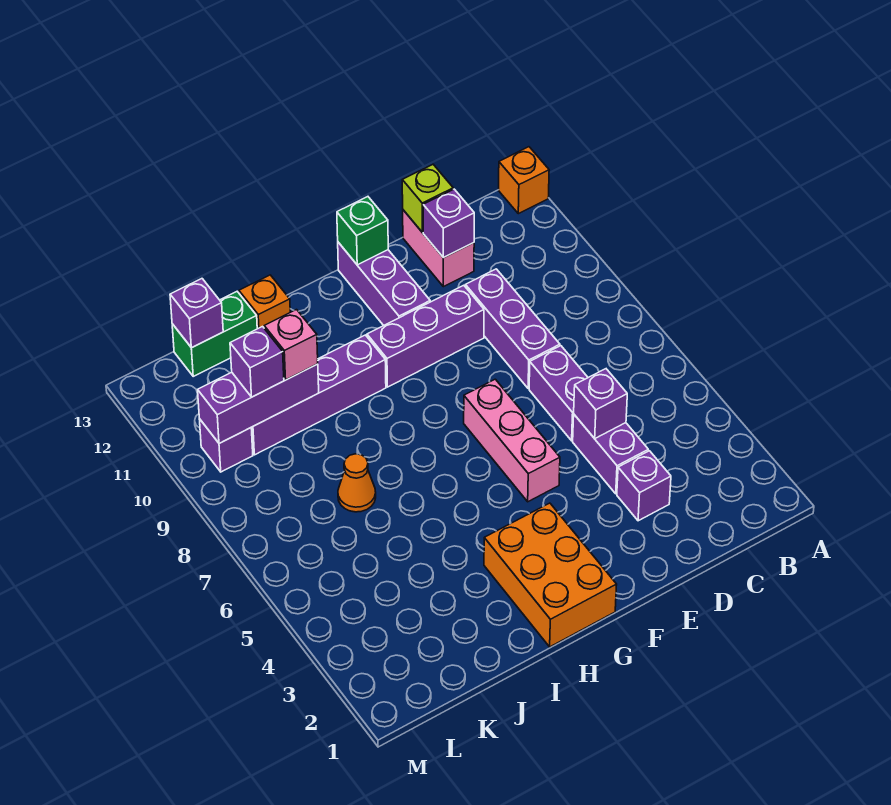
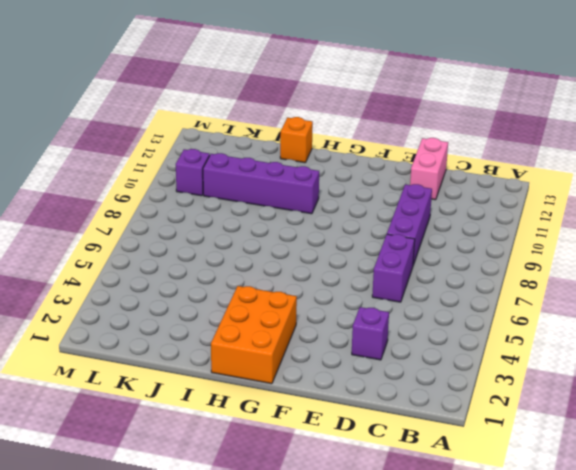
none -> orange brick A13 level 1
none -> purple brick D4:D5 level 1
none -> purple brick E10:G10 level 1

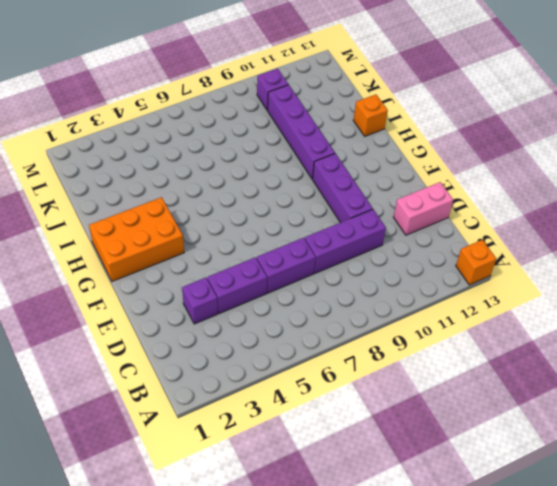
none -> pink brick F5:F7 level 1
none -> purple brick F11:F13 level 1
none -> orange cone J7 level 1

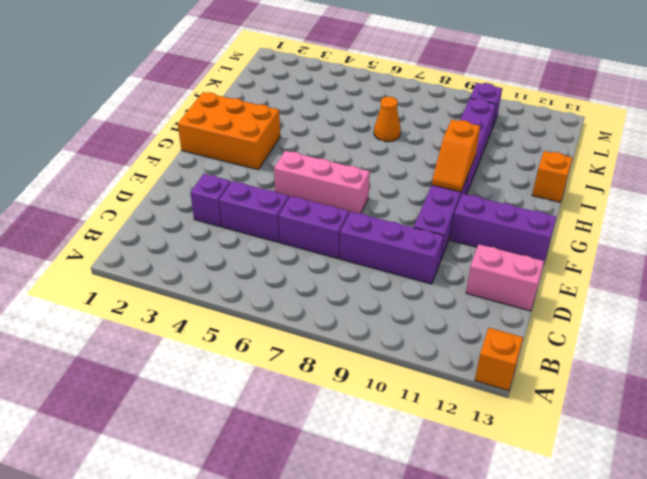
orange slope G10:H10 level 2 top H -> none
none -> green brick J13:K13 level 1
none -> purple brick D5 level 2
none -> purple brick D12 level 2

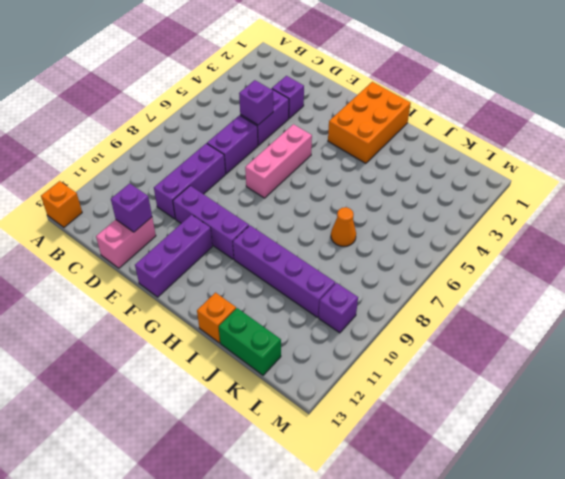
none -> lime brick D13 level 2
none -> green brick F13 level 2
none -> purple brick J10:L10 level 2

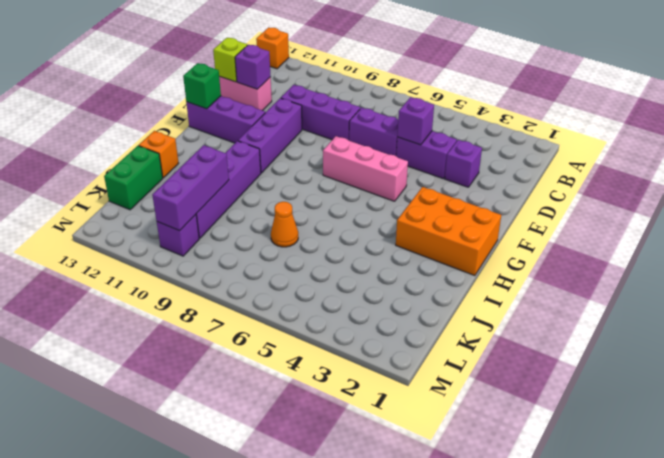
none -> purple brick K13 level 2
none -> pink brick J10 level 3
none -> purple brick K10 level 3

